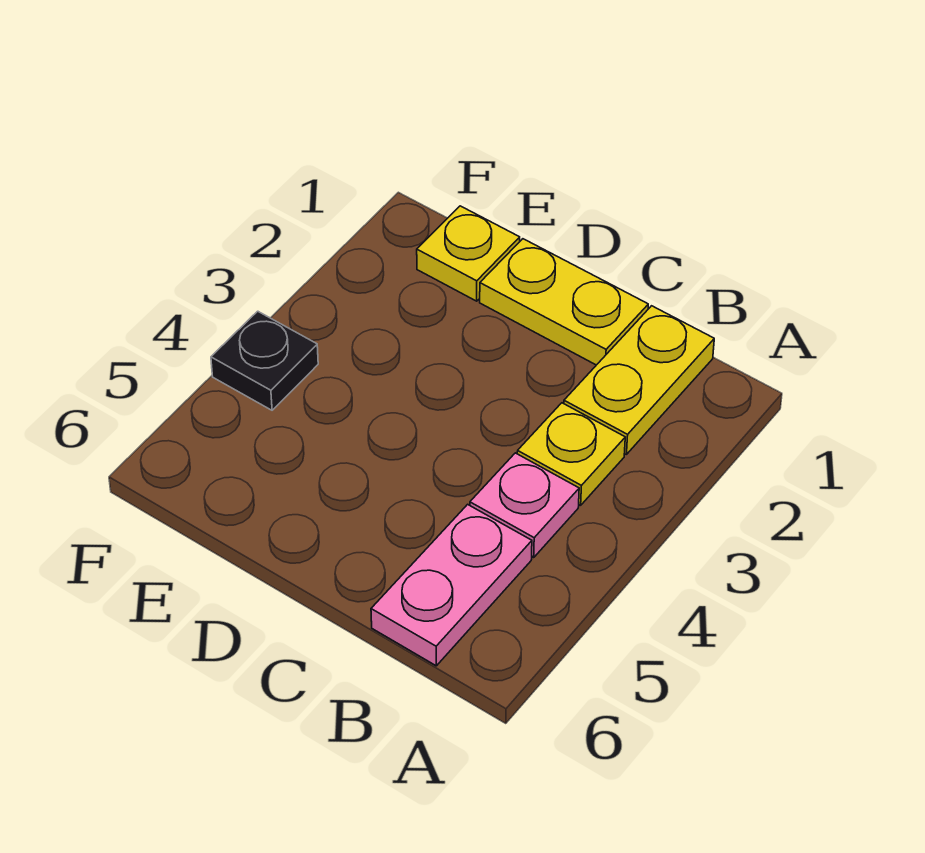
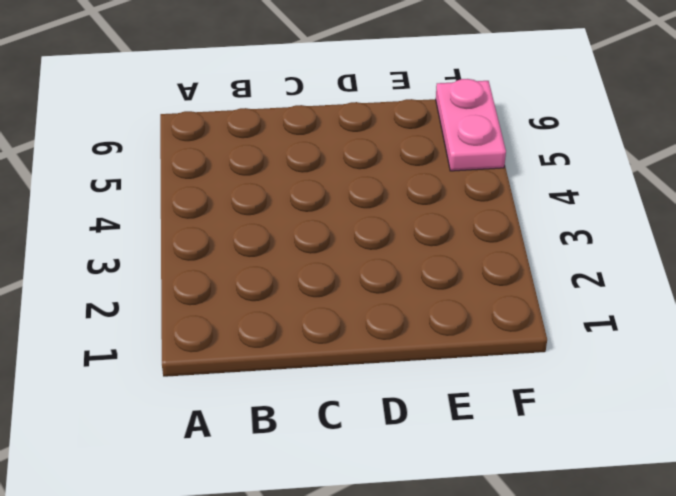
pink plate F5:F6 level 1 -> pink plate B5:B6 level 1
none -> yellow plate B1:B2 level 1
none -> yellow plate B3 level 1

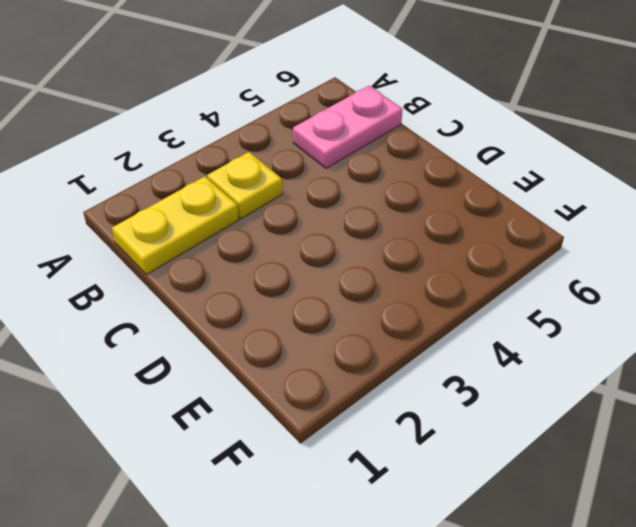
none -> pink plate B4 level 1
none -> yellow plate C1:D1 level 1

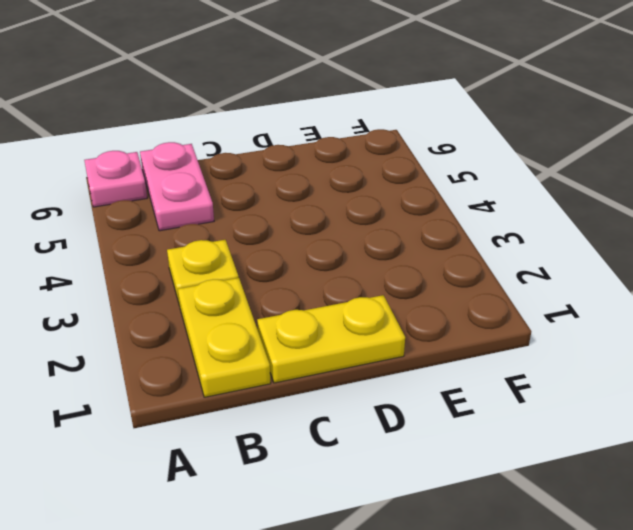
pink plate A6 level 1 -> pink plate B4 level 1
none -> yellow plate E1 level 1
none -> black plate F4 level 1

